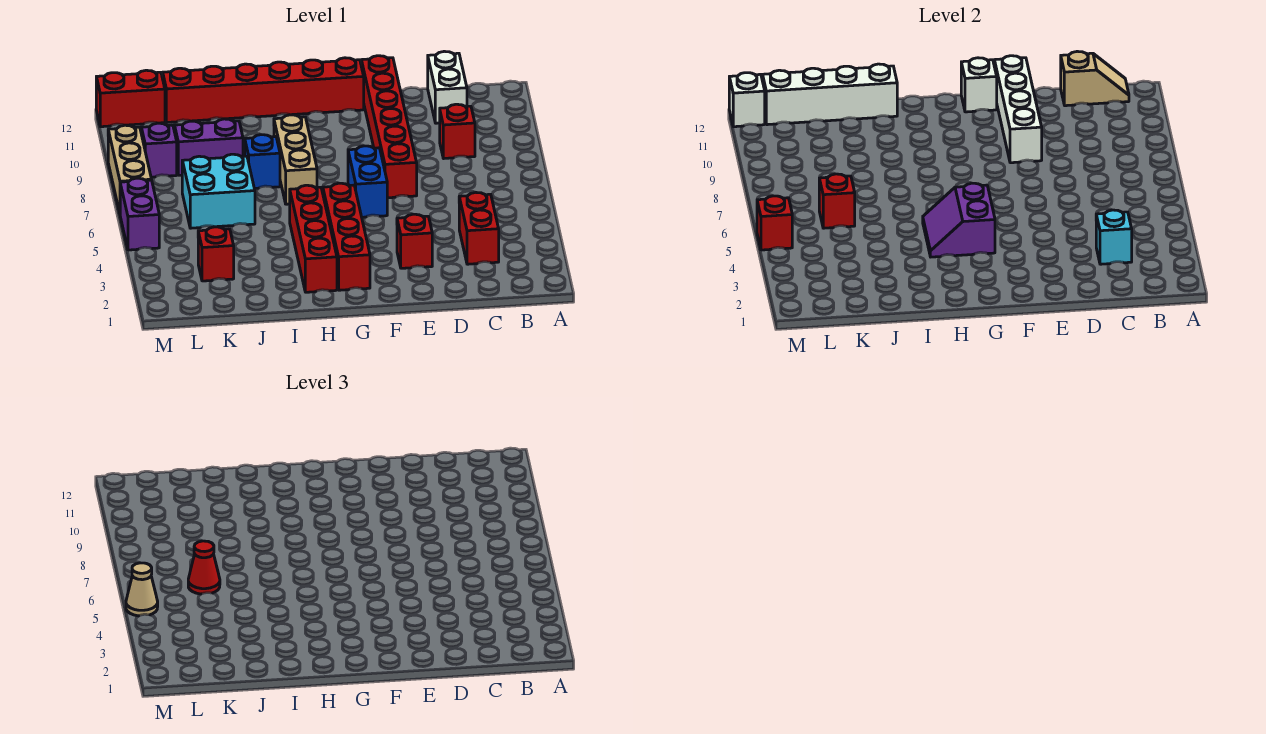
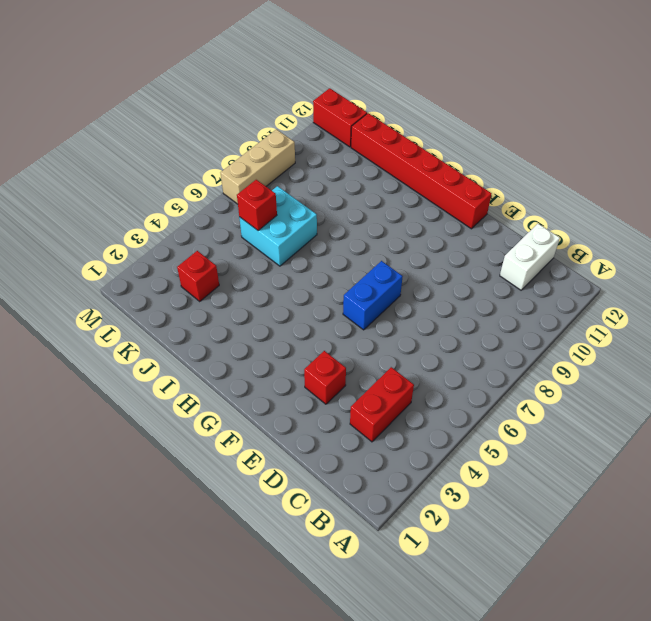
none -> red brick C9 level 1
none -> red brick E7:E12 level 1
none -> red brick G2:G5 level 1

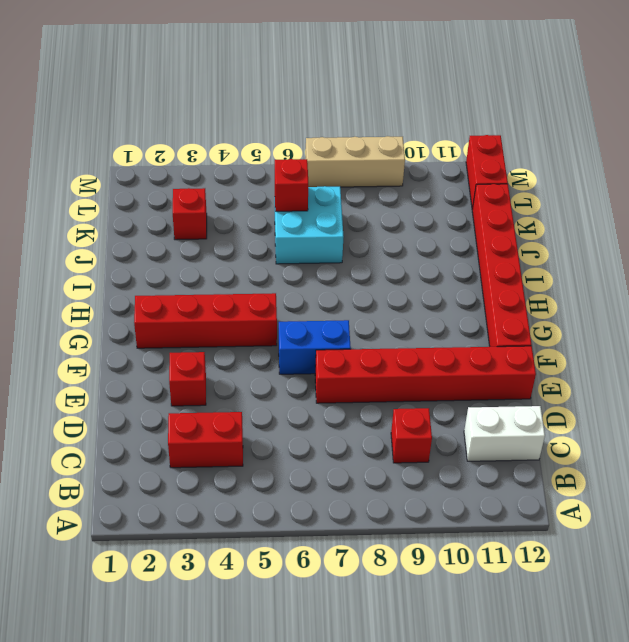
none -> red brick H2:H5 level 1
none -> tan brick H7:H9 level 1
none -> blue brick I8 level 1

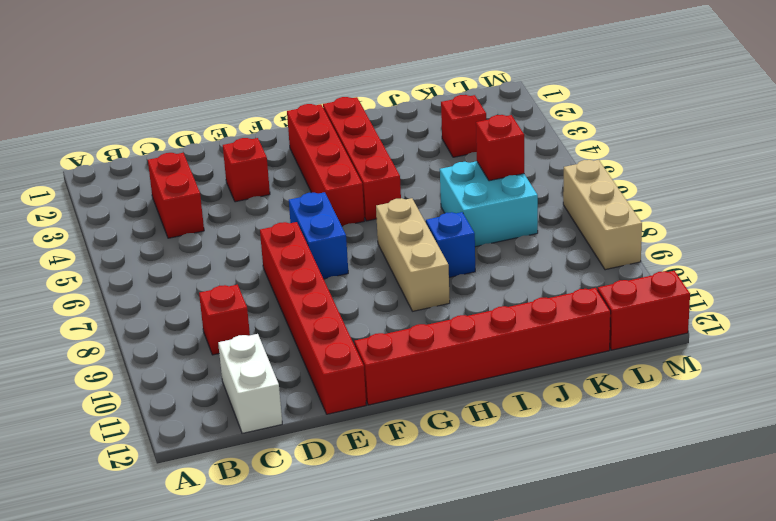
none -> purple brick J9:K9 level 1
none -> purple brick L9 level 1
none -> purple brick M5:M6 level 1

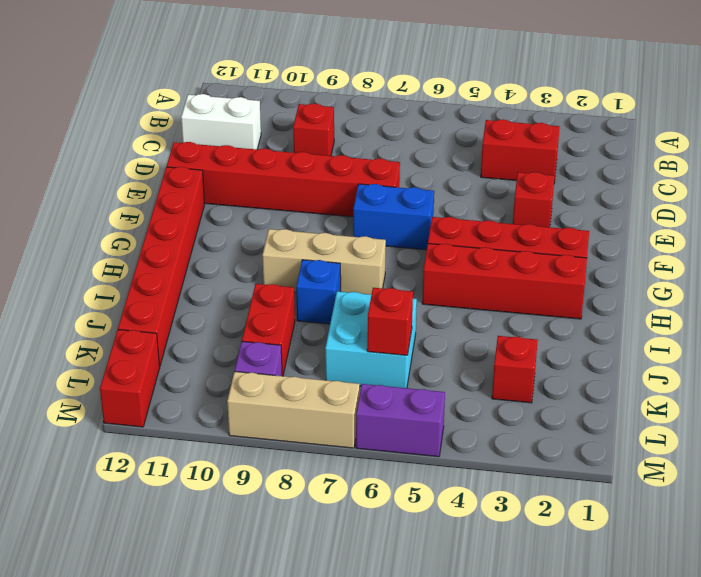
red brick J9:K9 level 1 -> purple brick J9:K9 level 1
none -> tan slope B12:C12 level 2 top C
none -> cyan brick C3 level 2
none -> white brick E9:E12 level 2

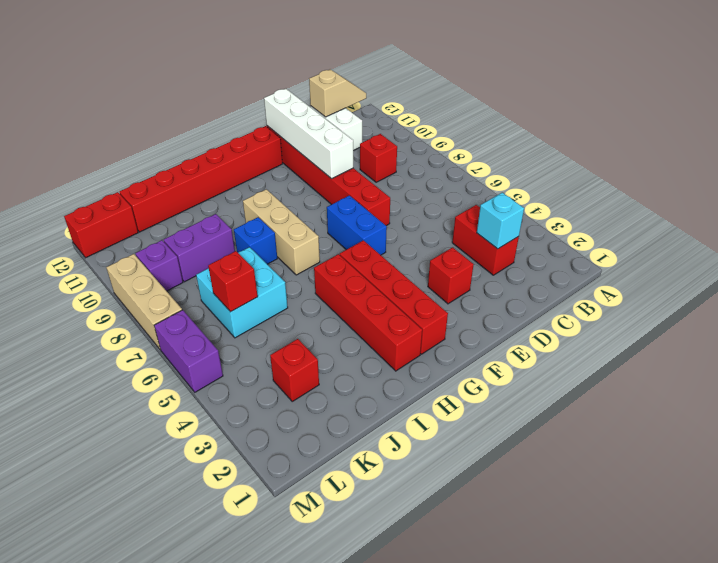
none -> white brick F12 level 2
none -> purple slope G4:H5 level 2 top G
none -> white brick I12:L12 level 2

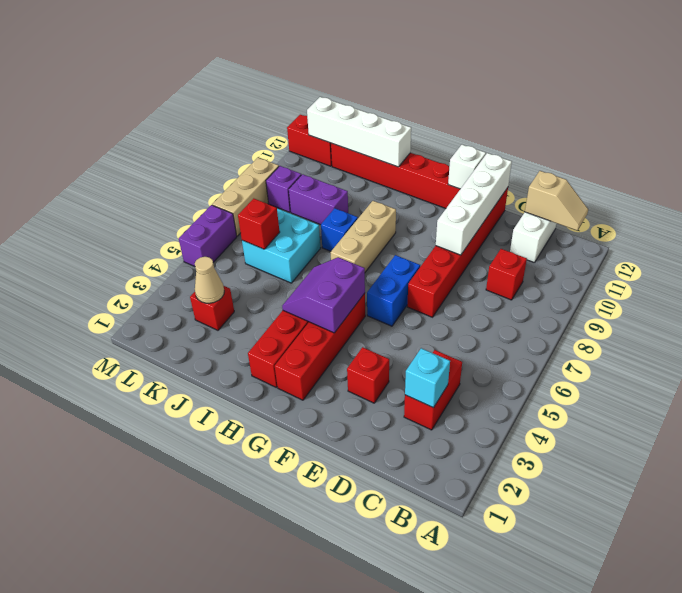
tan cone K3 level 2 -> tan cone M5 level 3
none -> red brick M5 level 2
none -> white brick M12 level 2
none -> red cone K6 level 3

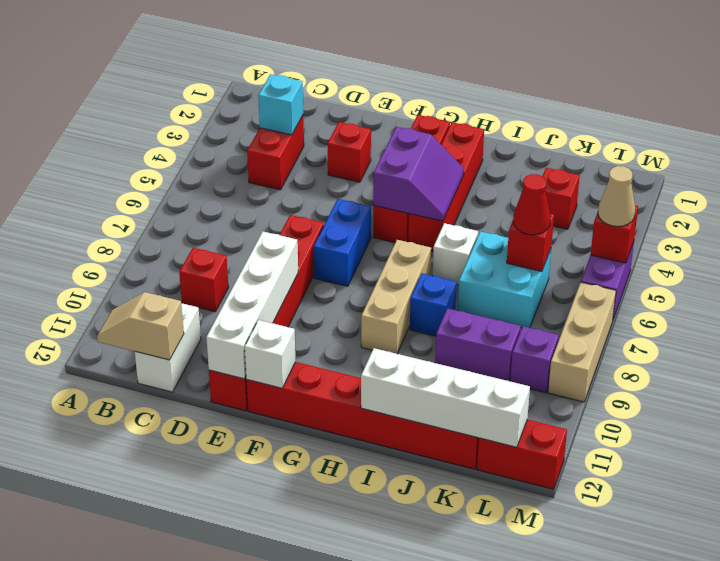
white brick I6 level 1 -> white brick M12 level 2

